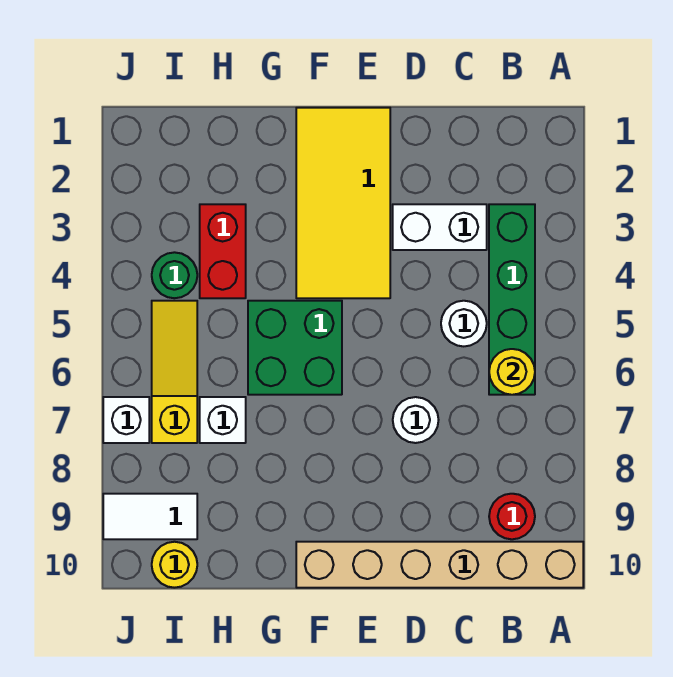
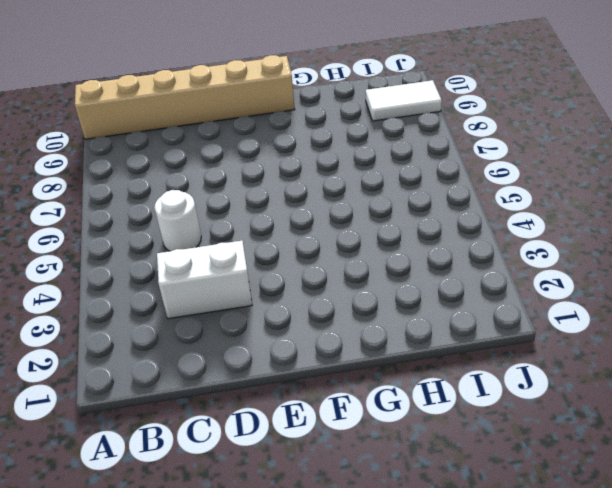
none -> green brick B3:B6 level 1
none -> red round brick B9 level 1
none -> white round brick D7 level 1

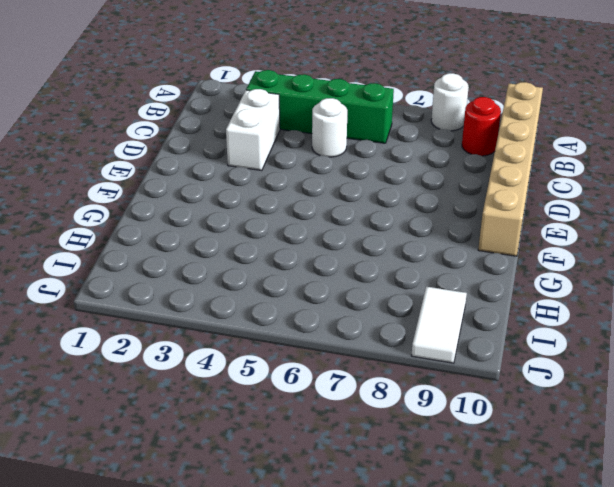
white round brick A8 level 1 -> white round brick D7 level 1
none -> yellow tile E1:F4 level 1
none -> green brick F5:G6 level 1
none -> red brick H3:H4 level 1

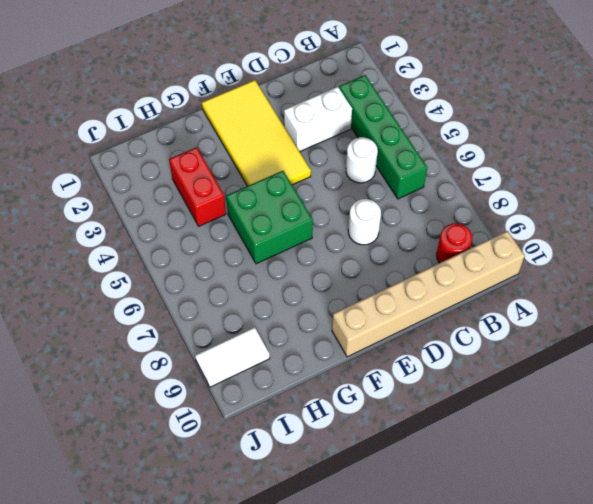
none -> white brick H7 level 1
none -> green round brick I4 level 1
none -> yellow slope I5:I7 level 1 top 7

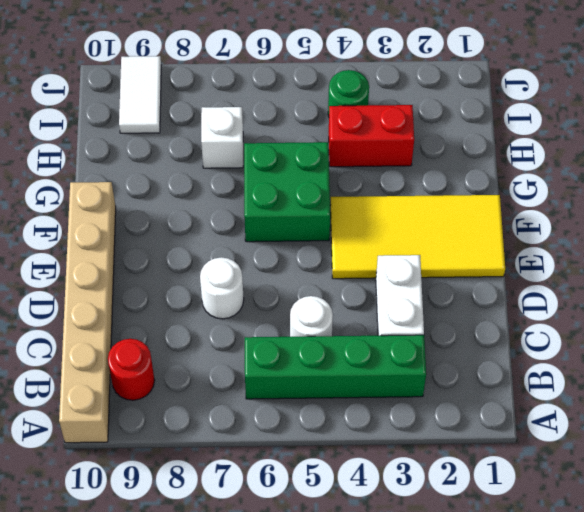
none -> yellow slope I5:I7 level 1 top 7
none -> yellow round brick I10 level 1
none -> white brick J7 level 1

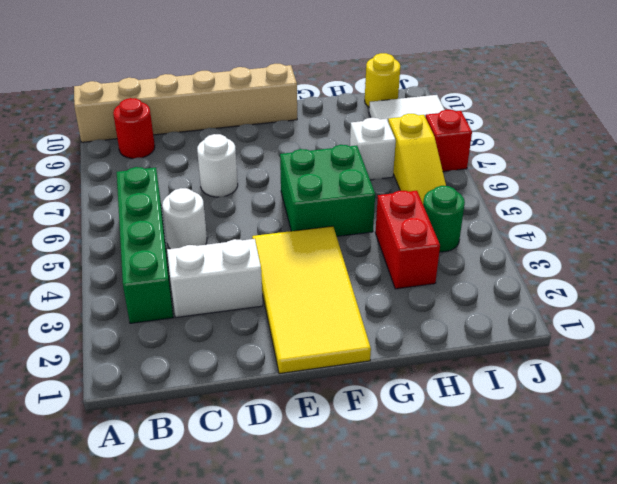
red brick J7 level 1 -> white brick J7 level 1
none -> yellow round brick B6 level 2

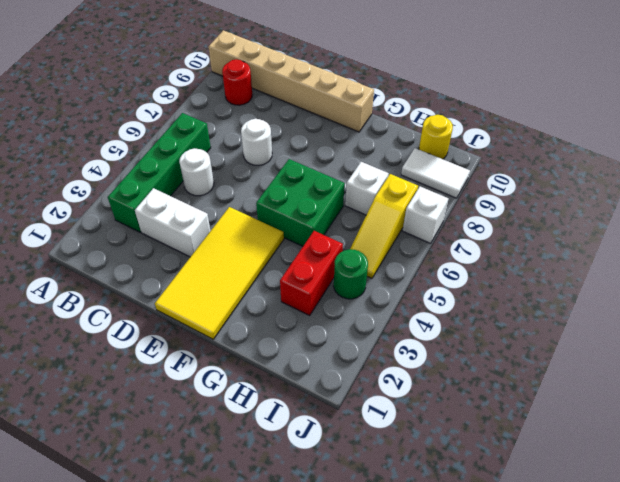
none -> yellow round brick B6 level 2

